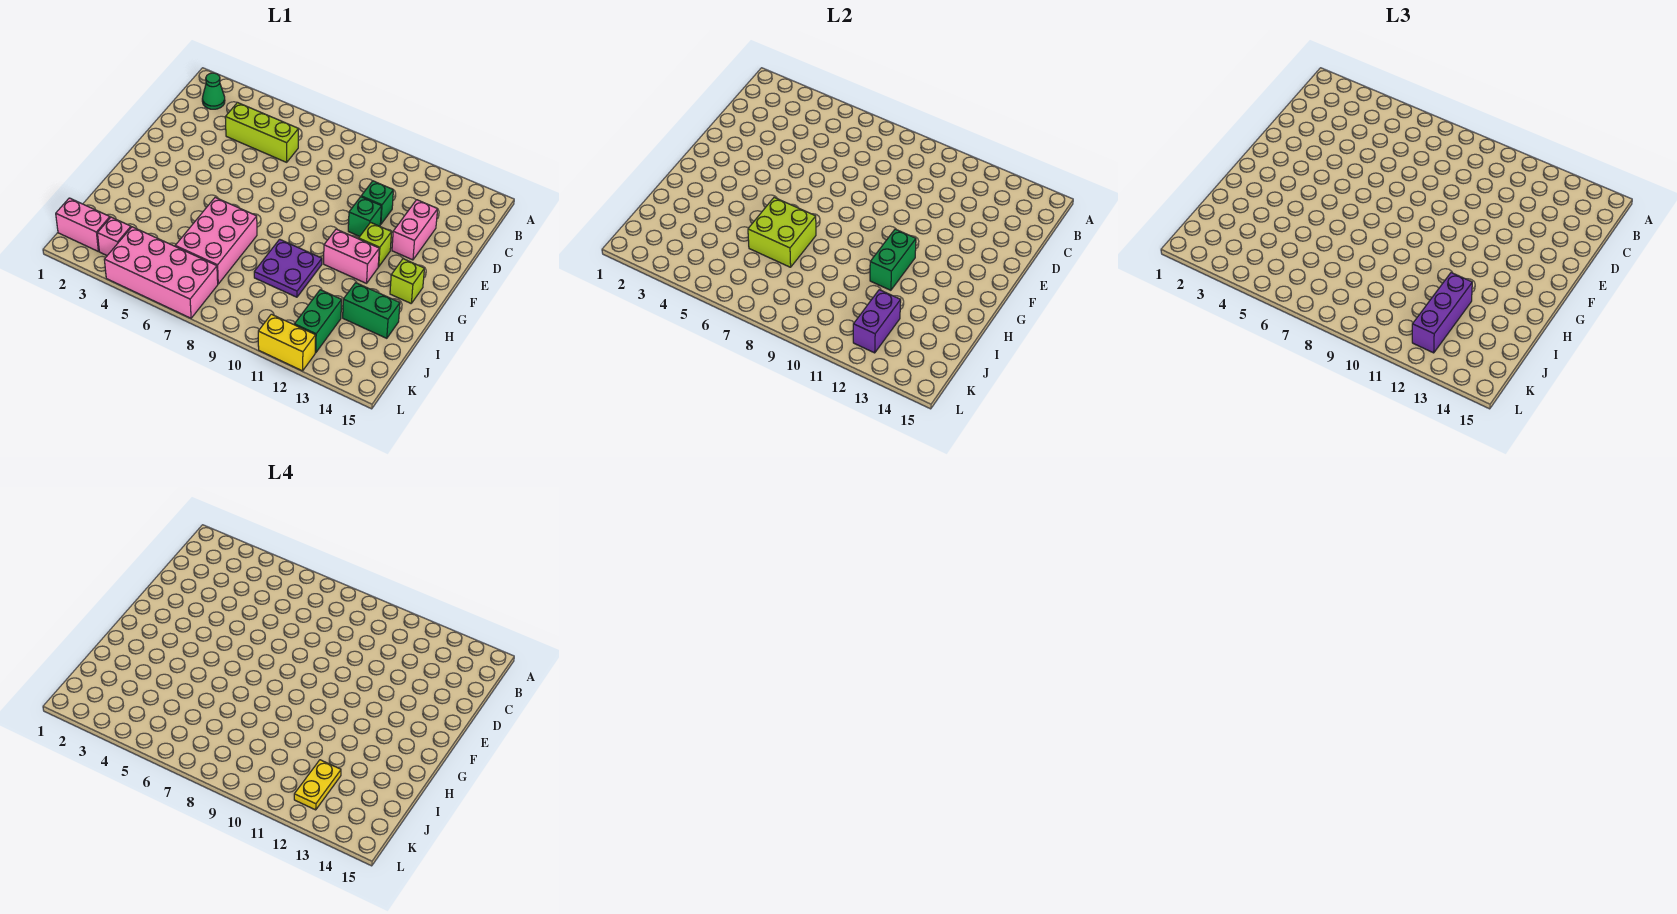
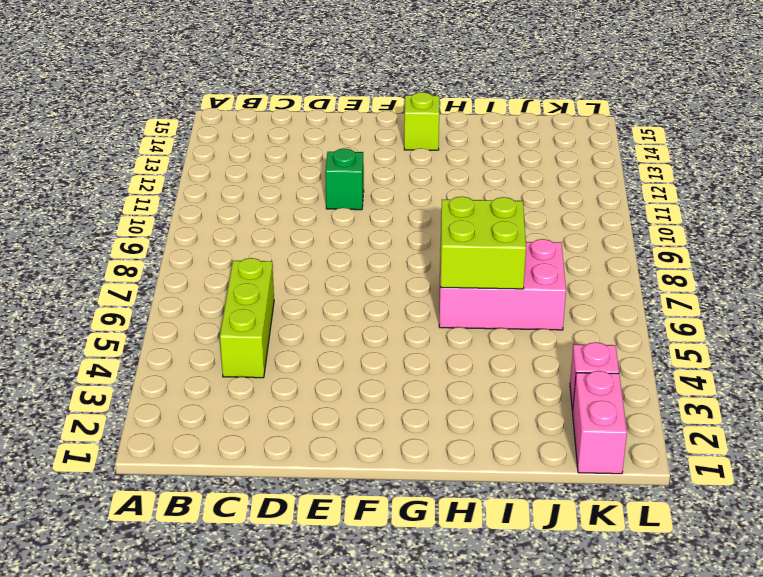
none -> green cone B2 level 1
none -> green brick D11 level 1
none -> pink brick D13:E13 level 1

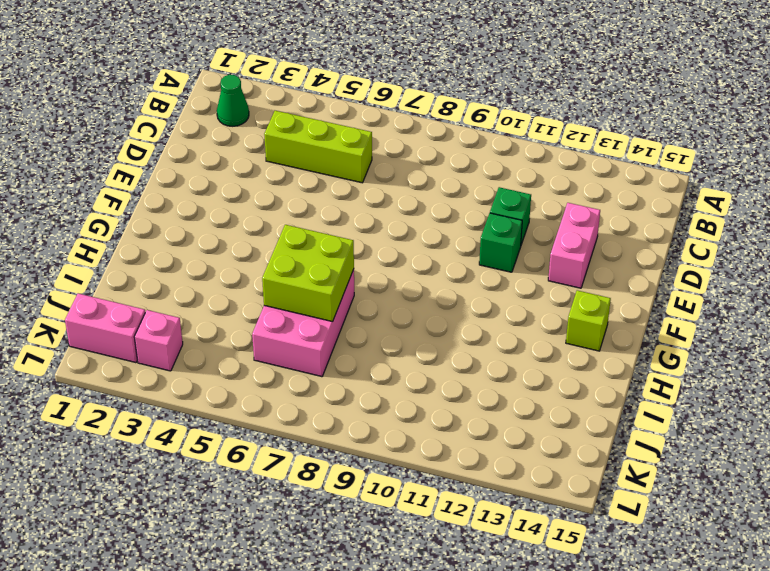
none -> lime brick F12 level 1
none -> pink brick G11:G12 level 1
none -> purple plate H9:I10 level 1

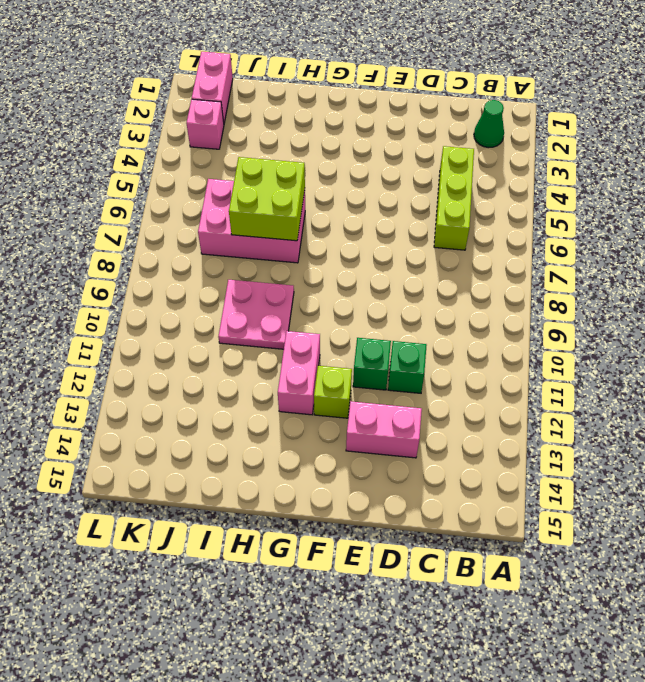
pink plate H9:I10 level 1 -> purple plate H9:I10 level 1
none -> lime brick G14 level 1
none -> green brick I13:I14 level 1
none -> green brick J12:K12 level 1

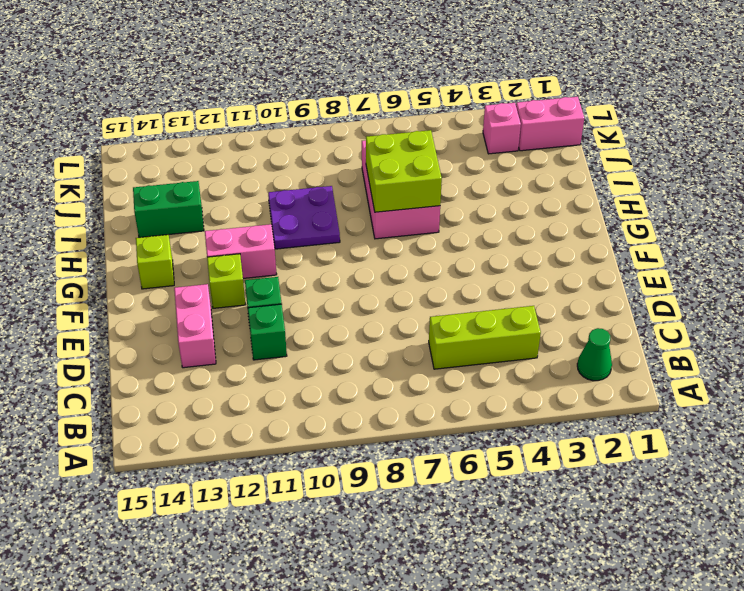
none -> green brick J12:K12 level 1
none -> pink brick K4:L7 level 1
none -> yellow brick L11:L12 level 1

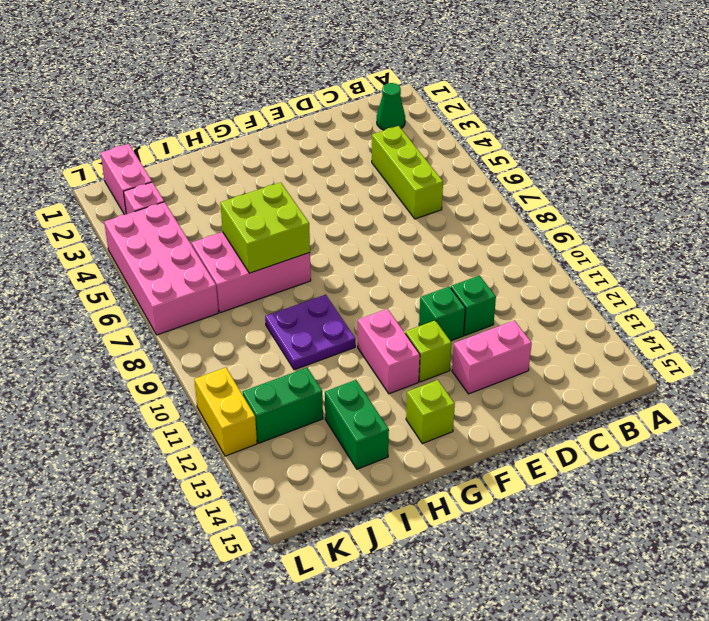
none -> green brick G11:H11 level 2
none -> purple brick J12:K12 level 2
none -> purple brick I12:K12 level 3

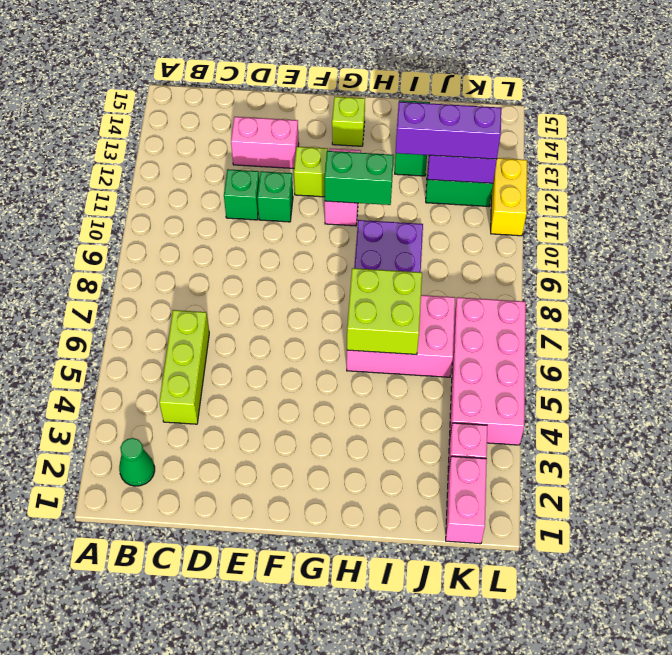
none -> yellow plate J12:K12 level 4

